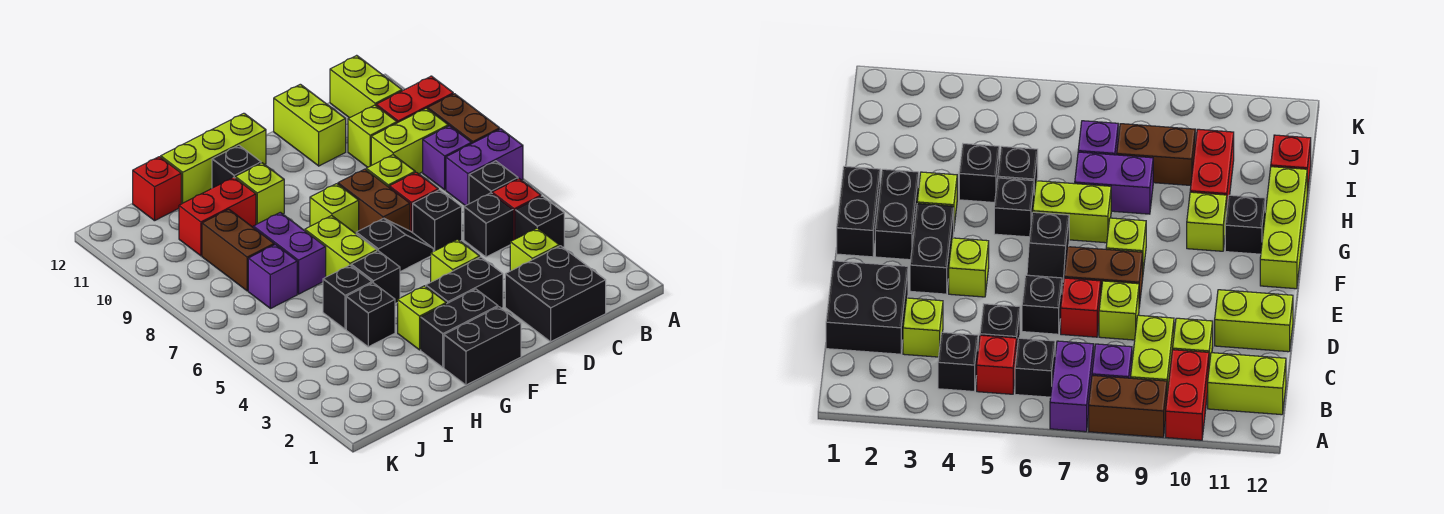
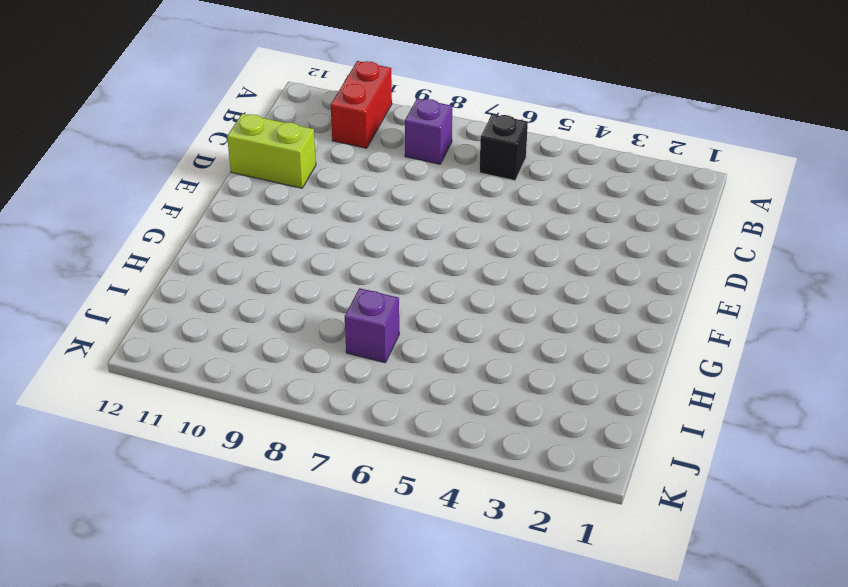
none -> purple brick A7:B7 level 1
none -> brown brick A8:A9 level 1
none -> black brick B4 level 1
none -> red brick B5 level 1

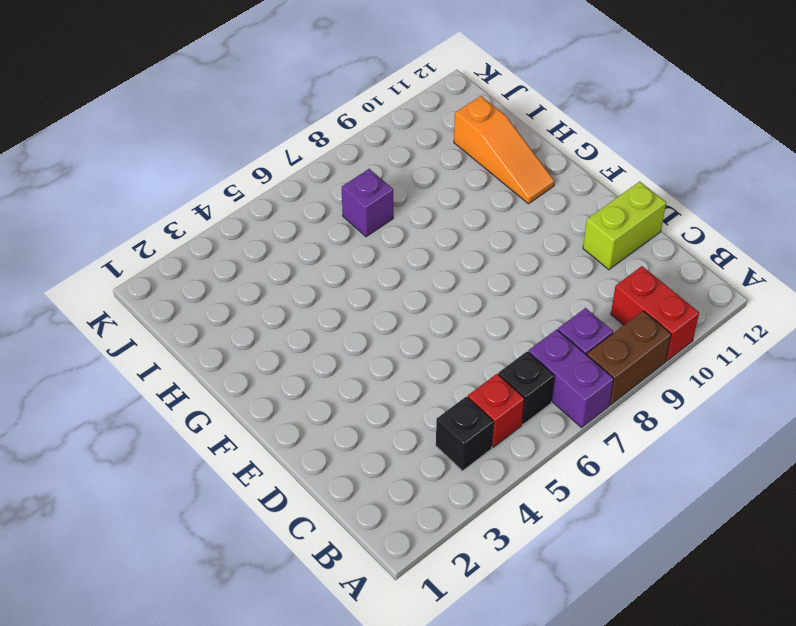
orange slope G11:I11 level 1 top I -> black brick G11 level 1
none -> lime brick B9:C9 level 1
none -> lime brick B11:B12 level 1
none -> black brick C1:D2 level 1
none -> lime brick C3 level 1

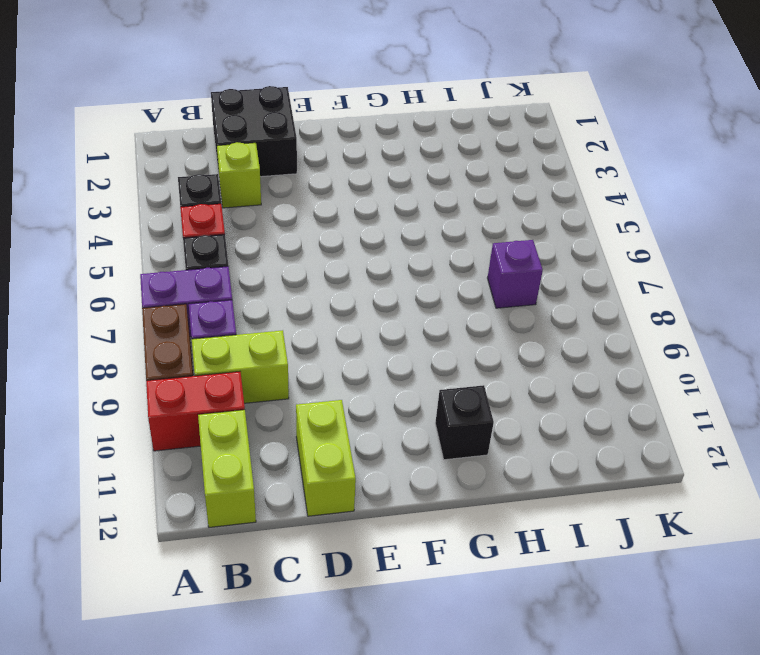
none -> black brick C5 level 1
none -> lime brick C10 level 1
none -> black brick D6 level 1
none -> red brick D7 level 1

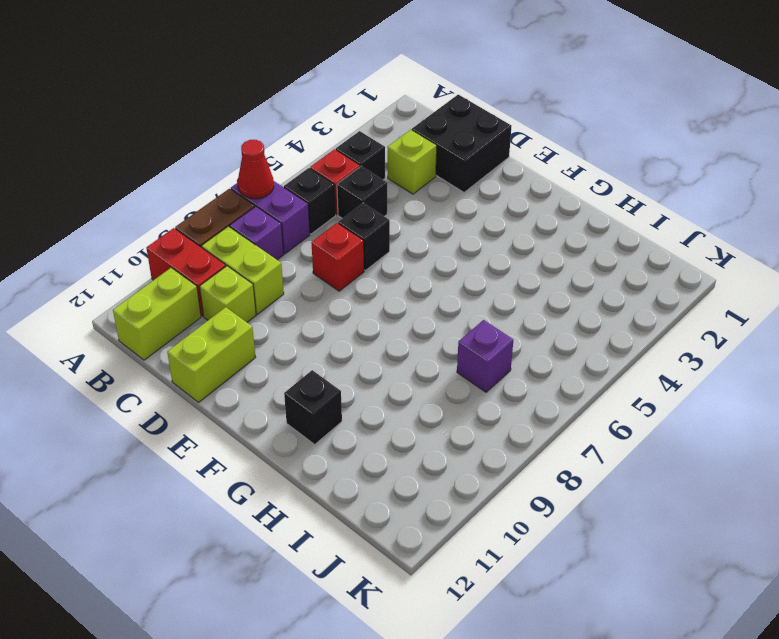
red cone A7 level 2 -> none
none -> lime brick D8 level 1
none -> black brick E3:F3 level 1
none -> lime brick E4 level 1
none -> black slope E6:F6 level 1 top F

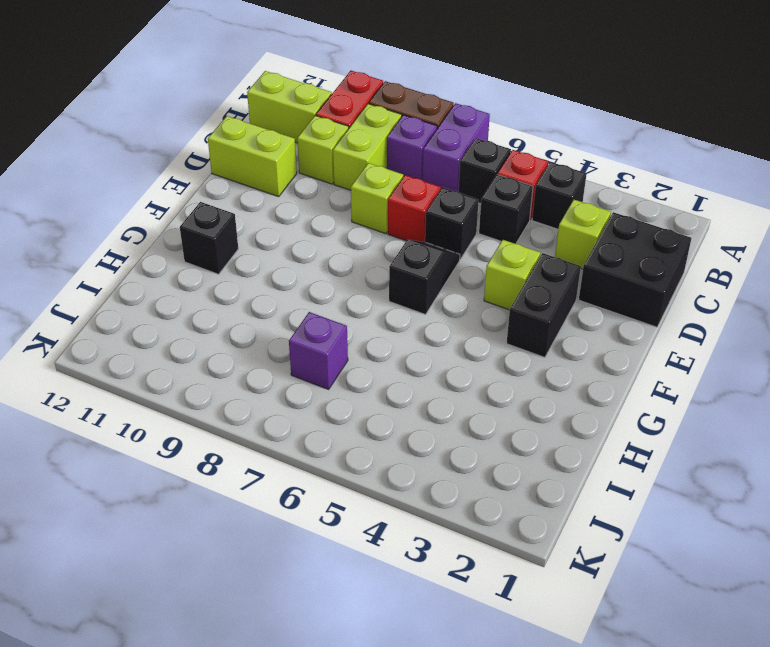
none -> brown brick E7:E8 level 1
none -> black brick F1:G1 level 1
none -> black brick F2:G2 level 1
none -> lime brick F8 level 1

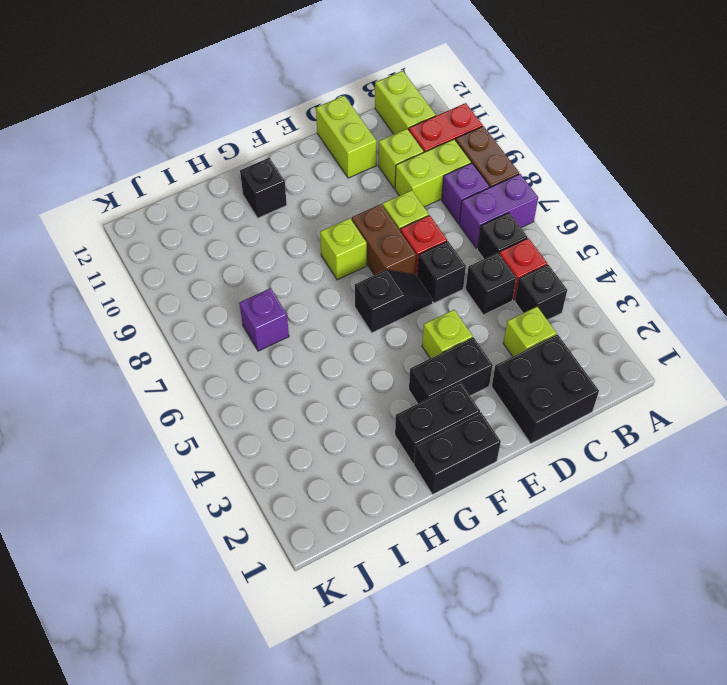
none -> lime brick F12:H12 level 1
none -> lime brick G3 level 1
none -> black brick G5 level 1
none -> lime brick G6:G7 level 1

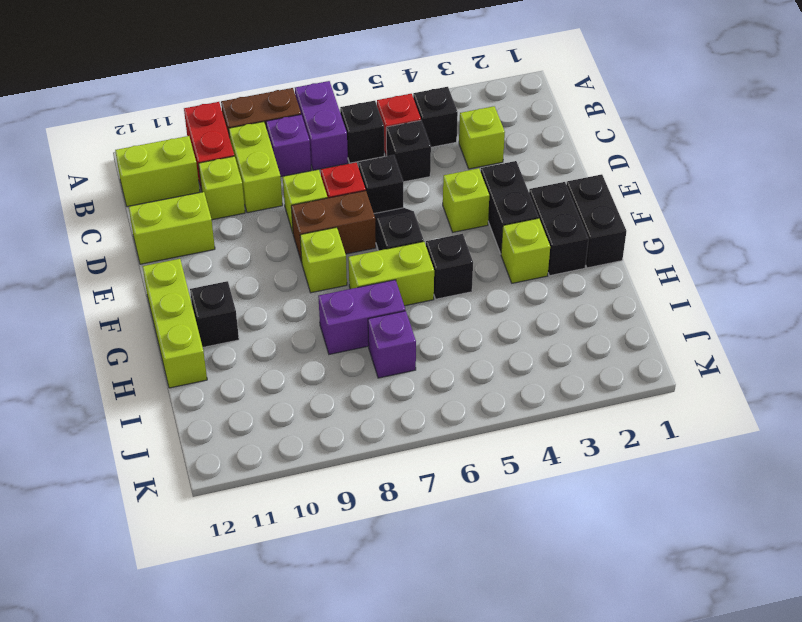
none -> black brick C1:D2 level 1
none -> lime brick G10 level 1
none -> black brick H4 level 1
none -> black brick H5 level 1

